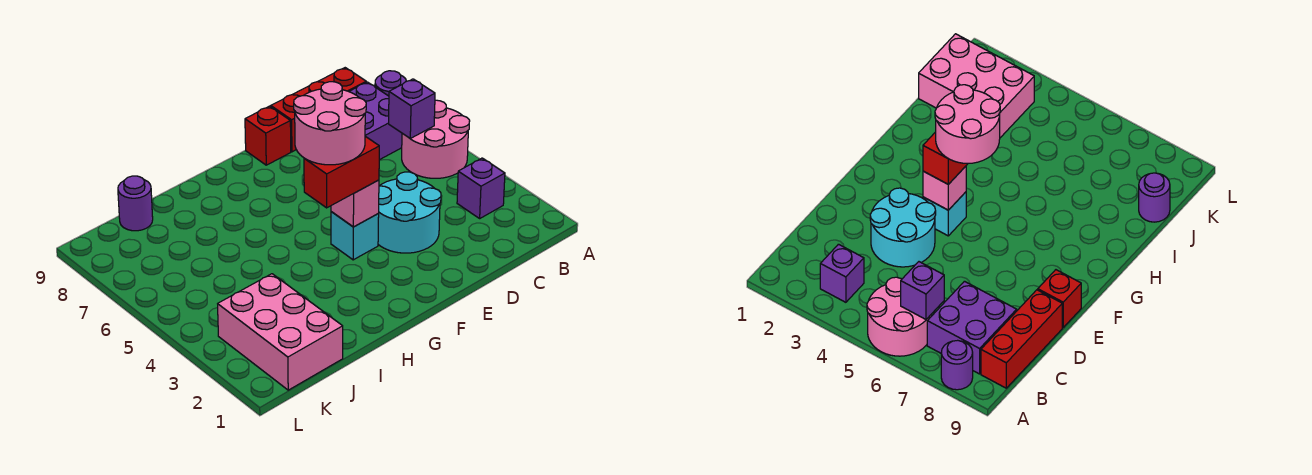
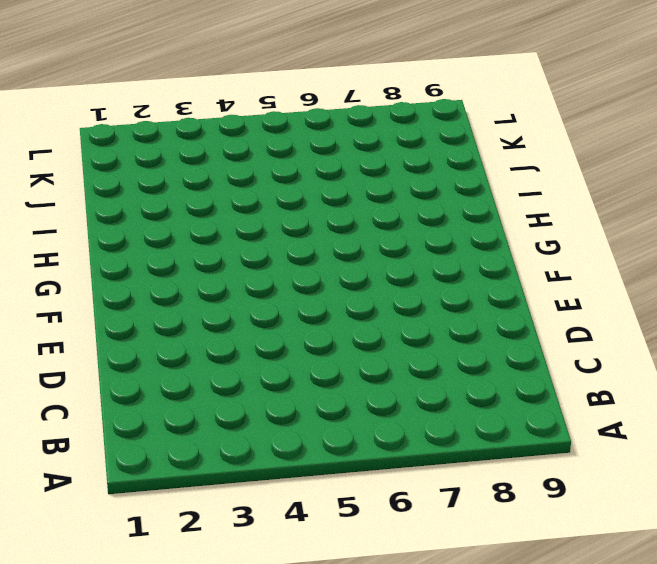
none -> pink round brick A5:B6 level 1
none -> purple round brick A8 level 1
none -> purple brick B3 level 1

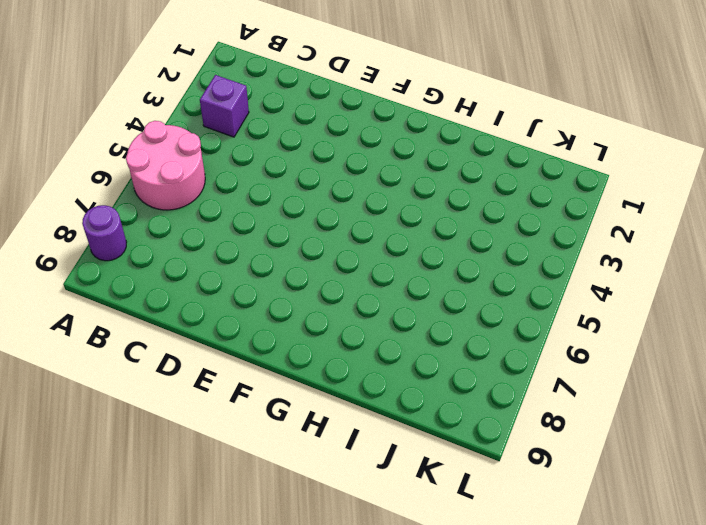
none -> purple brick B7:C8 level 1
none -> red brick B9:D9 level 1
none -> cyan round brick D3:E4 level 1

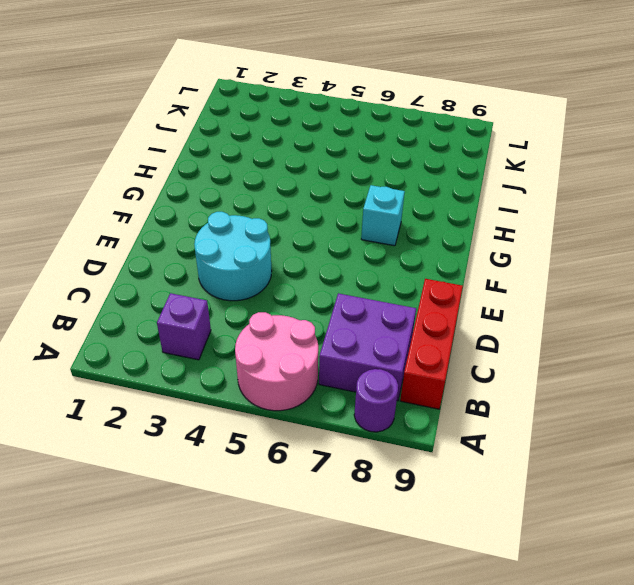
cyan brick G7 level 1 -> cyan brick F4 level 1
none -> red brick E9 level 1
none -> pink brick J1:K3 level 1
none -> purple round brick J9 level 1

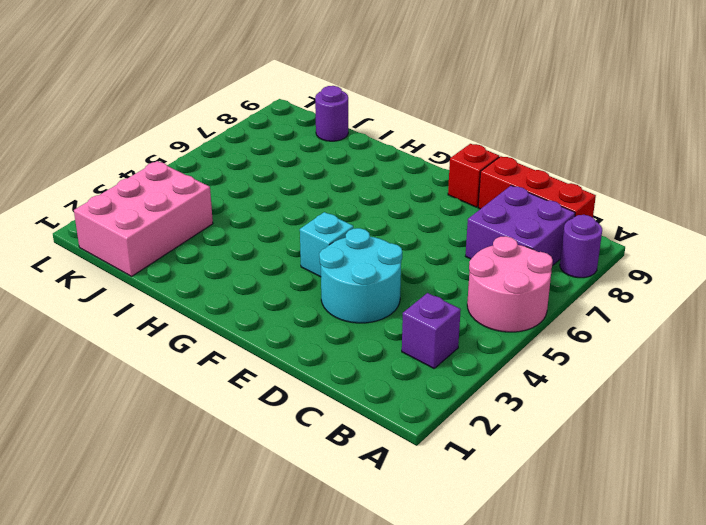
none -> purple brick B6 level 2
none -> pink brick F4 level 2
none -> red brick F4:G4 level 3

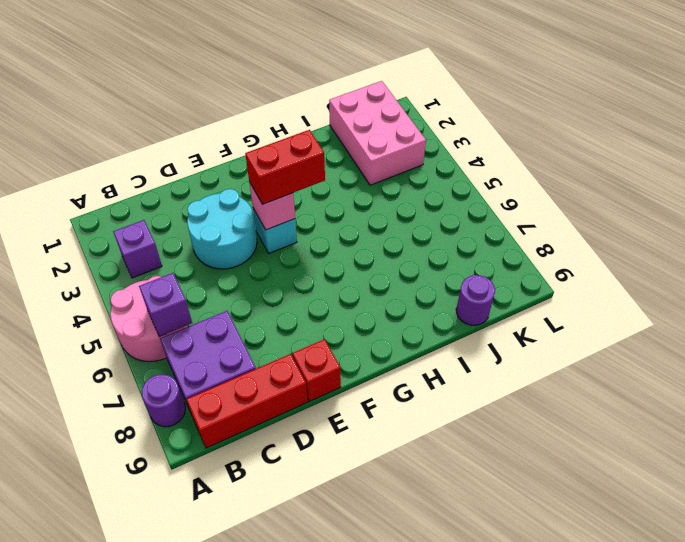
none -> pink round brick F4:G5 level 4

